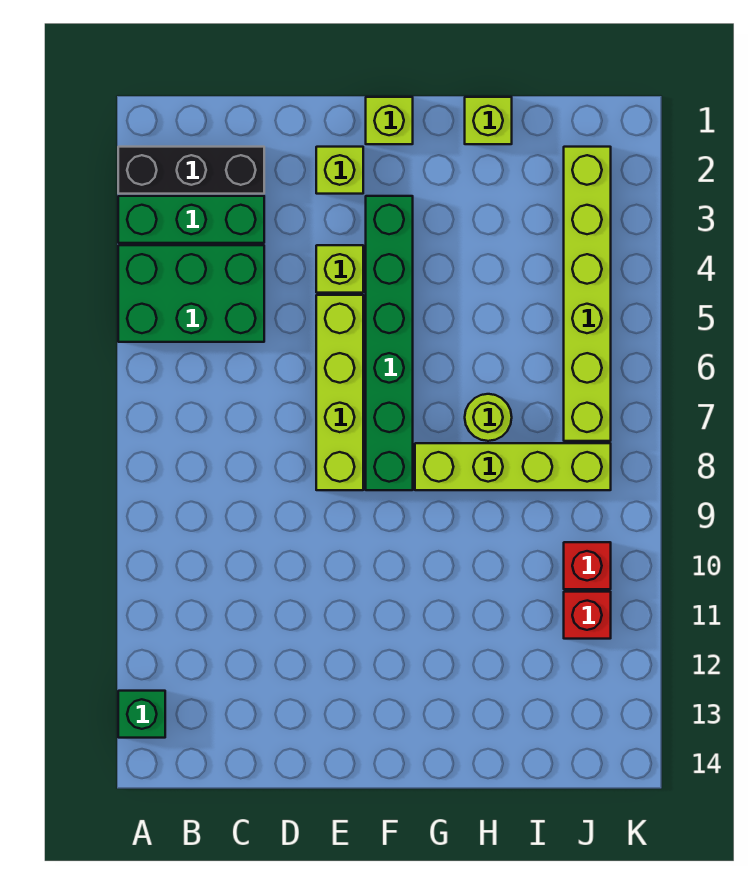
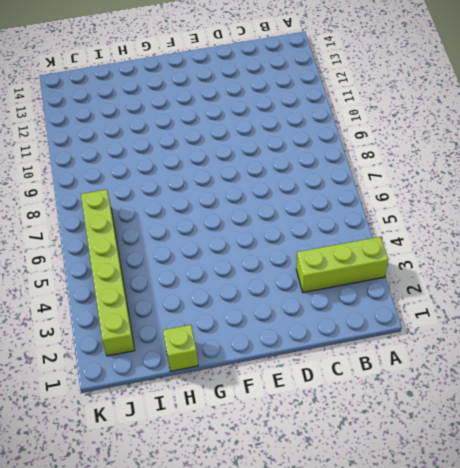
lime brick A3:C3 level 1 -> green brick A3:C3 level 1
none -> black brick A2:C2 level 1
none -> green brick A4:C5 level 1
none -> green brick A13 level 1

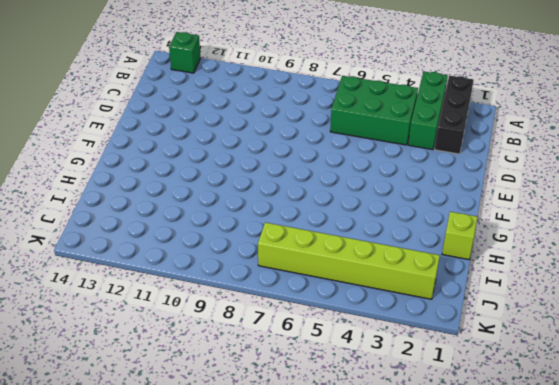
green brick B4:C6 level 1 -> green brick A4:C5 level 1
none -> lime brick E2 level 1
none -> lime brick E4 level 1
none -> lime brick E5:E8 level 1

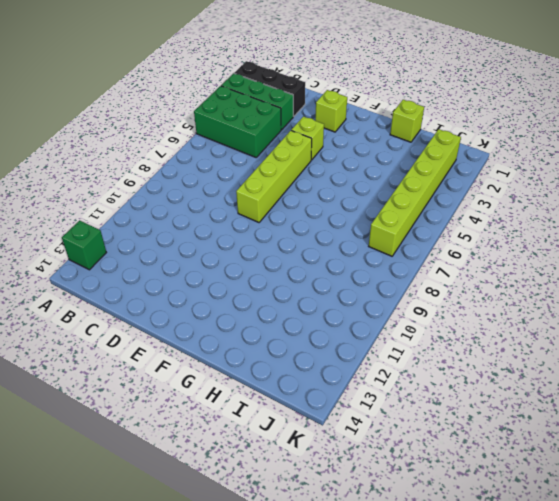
none -> lime brick F1 level 1
none -> green brick F3:F8 level 1
none -> lime brick G8:J8 level 1

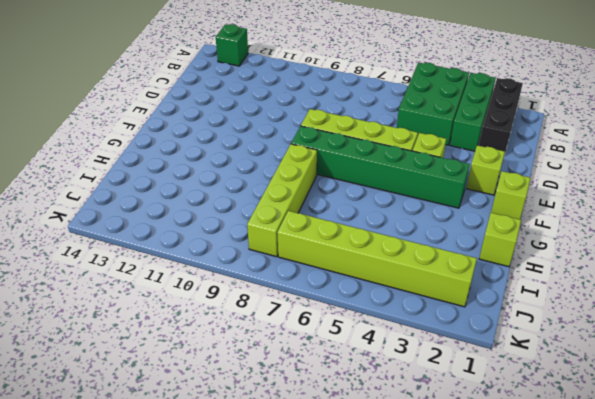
none -> lime round brick H7 level 1
none -> red brick J10 level 1
none -> red brick J11 level 1

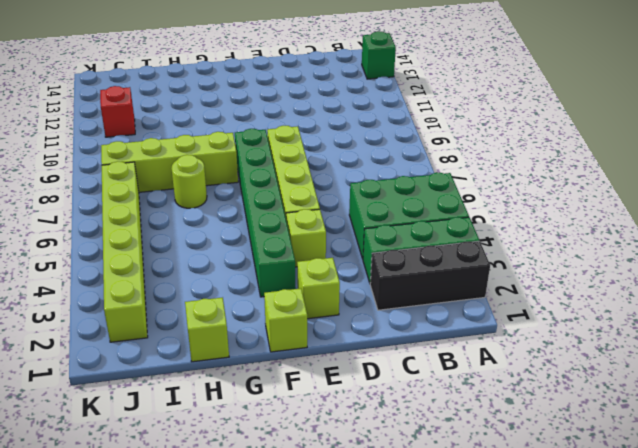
none -> red brick J10 level 1

